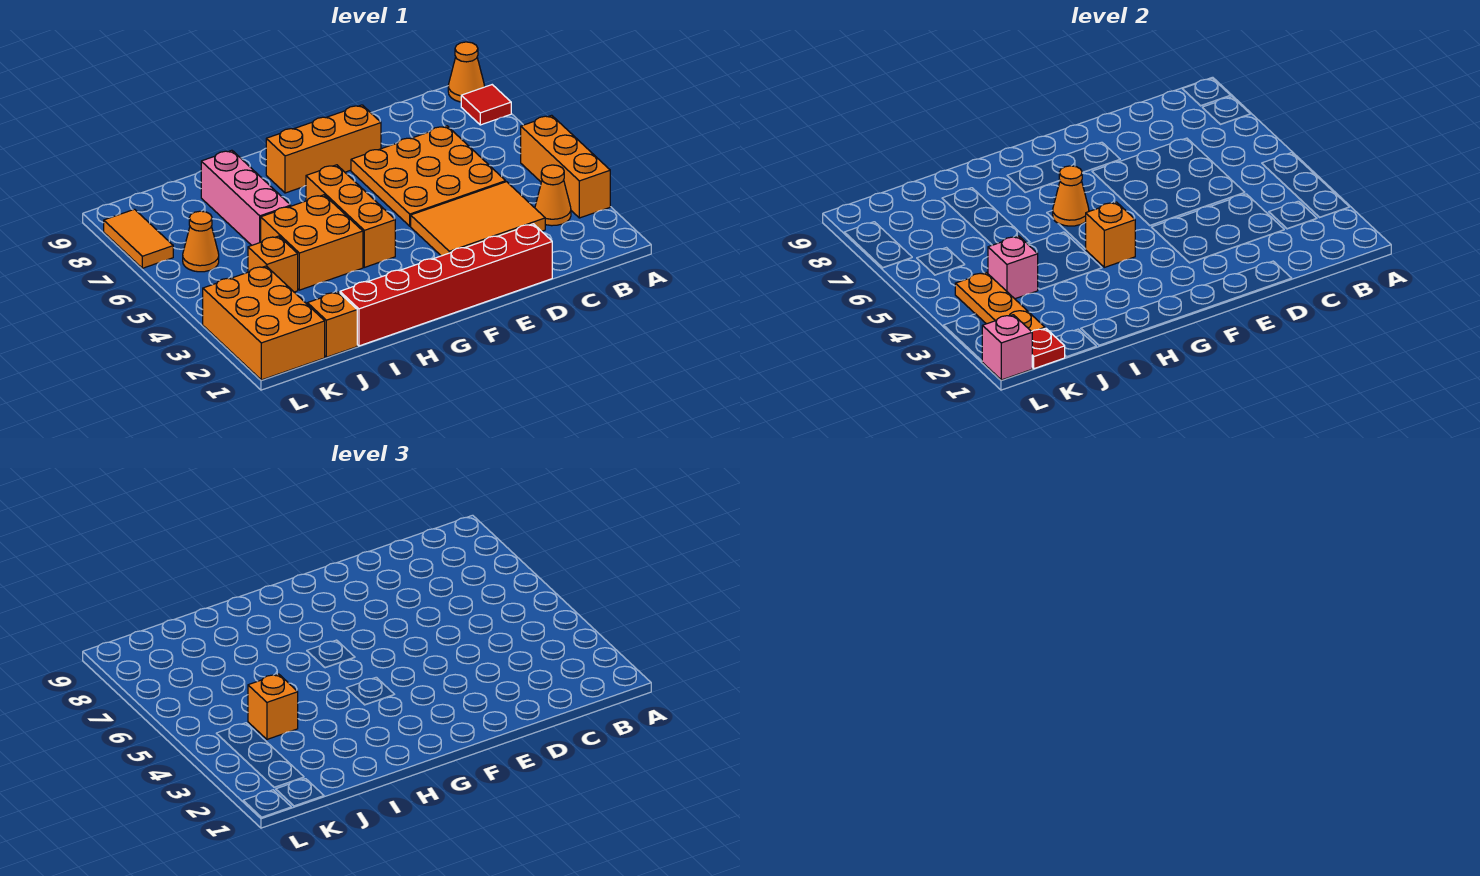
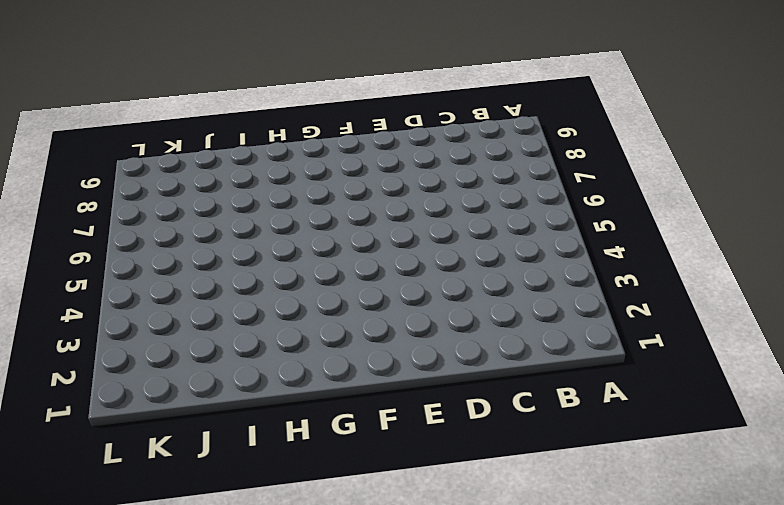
none -> orange brick A3:A5 level 1
none -> red tile A8 level 1
none -> orange cone A9 level 1

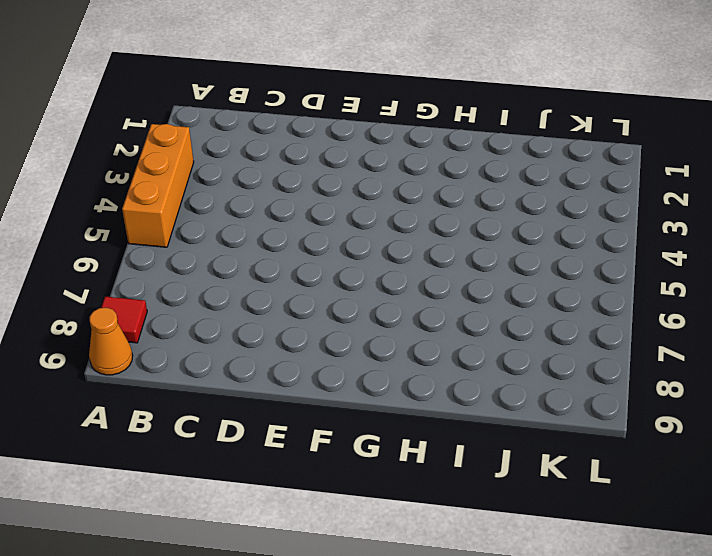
none -> orange cone B3 level 1
none -> orange tile C3:E4 level 1
none -> orange plate C5:E7 level 1

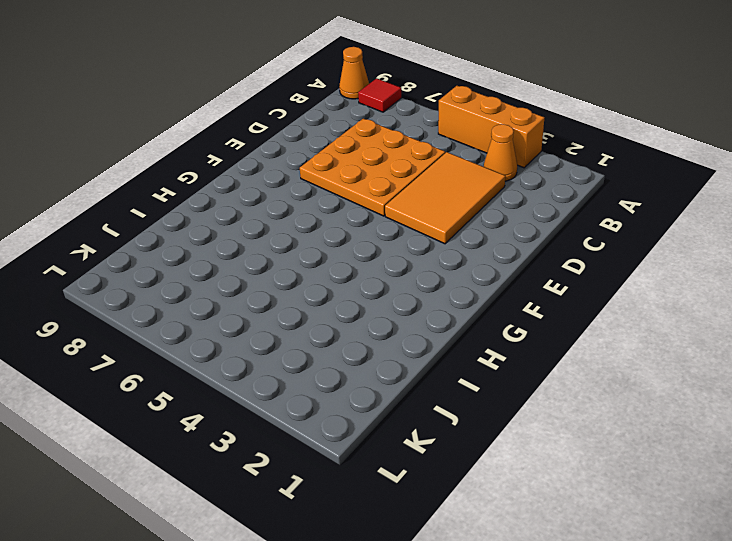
none -> red brick D1:I1 level 1
none -> orange brick E8:G8 level 1
none -> orange brick G4:G6 level 1

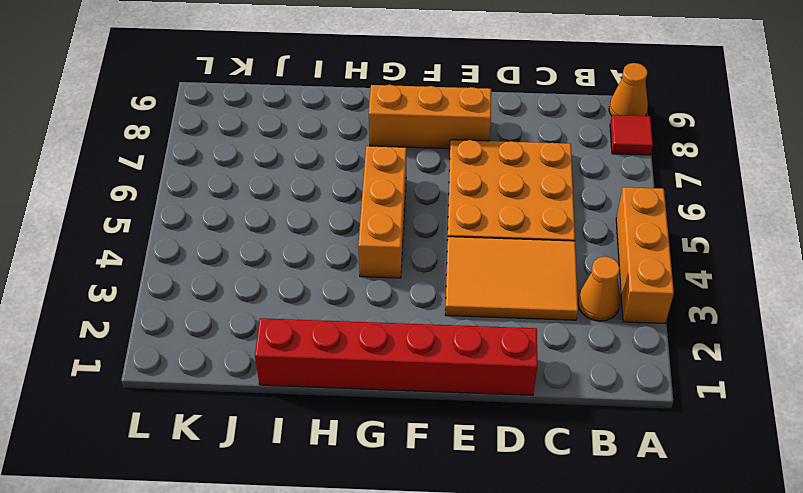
none -> orange brick H4:I5 level 1
none -> pink brick I6:I8 level 1
none -> orange brick J1 level 1

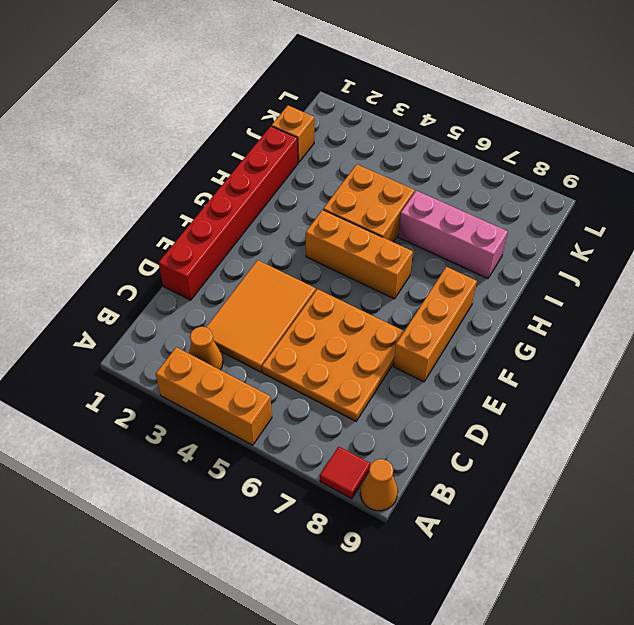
none -> orange brick J4 level 1
none -> orange brick K1:L3 level 1
none -> orange cone K6 level 1

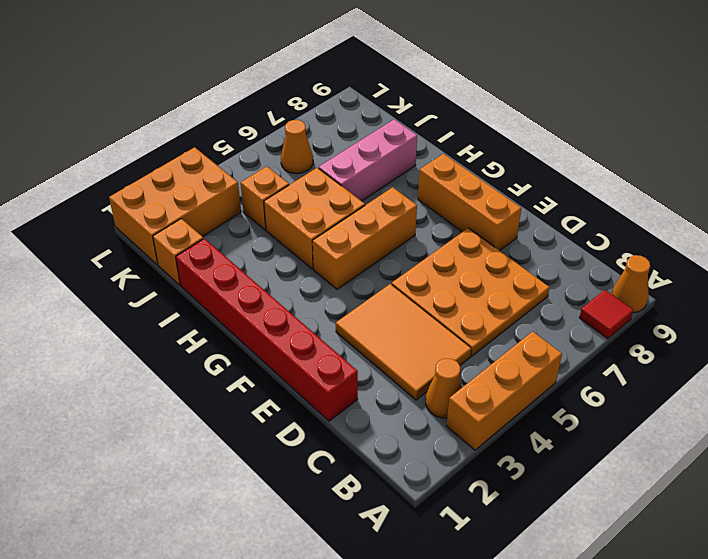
none -> orange tile L7:L8 level 1
none -> orange brick G4 level 2
none -> orange cone G6 level 2

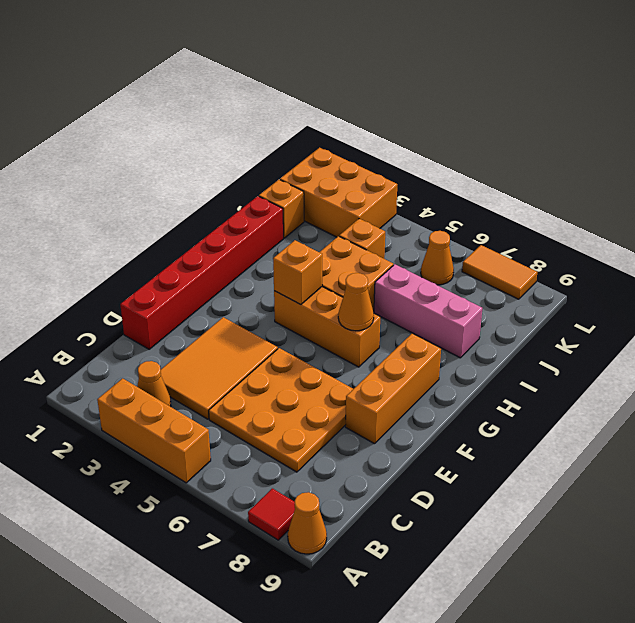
none -> pink brick J4 level 2
none -> red plate K1 level 2
none -> orange plate K2:K4 level 2

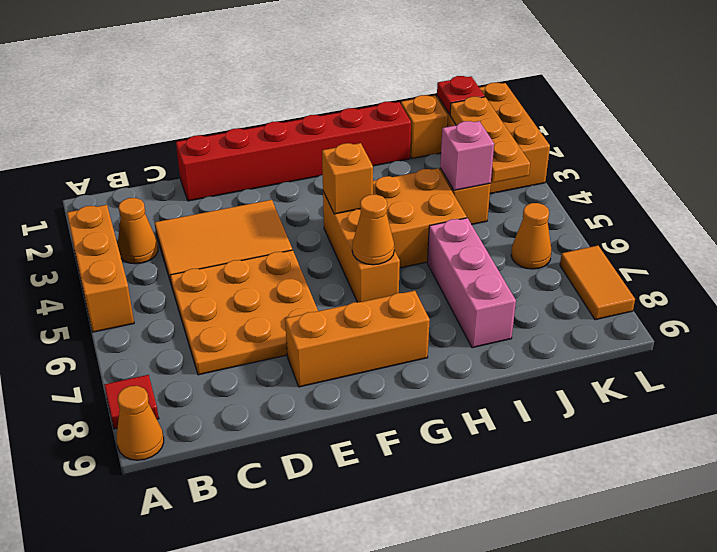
none -> pink brick L1 level 2
none -> orange brick J4 level 3

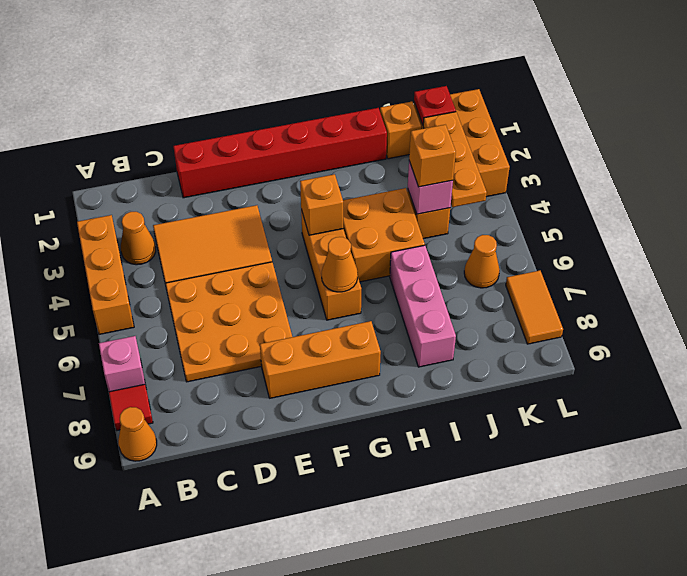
pink brick A7 level 1 -> pink brick L1 level 2

